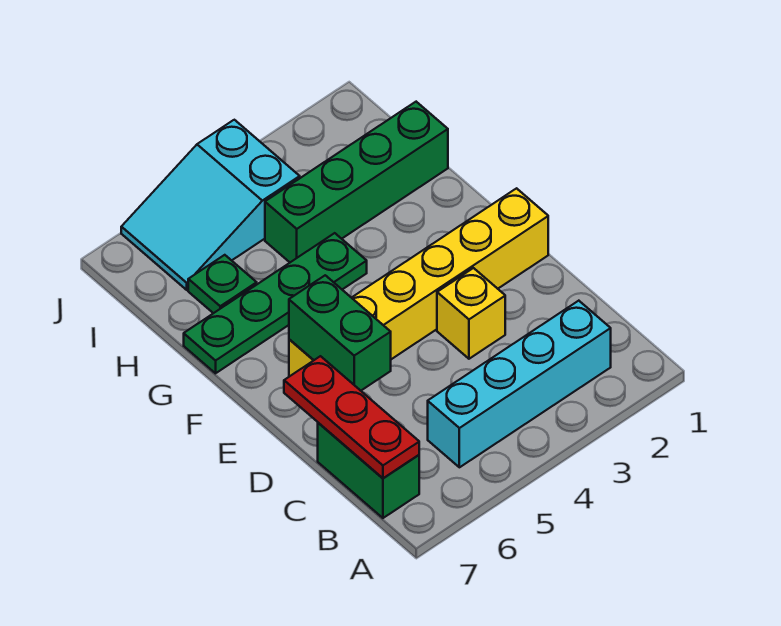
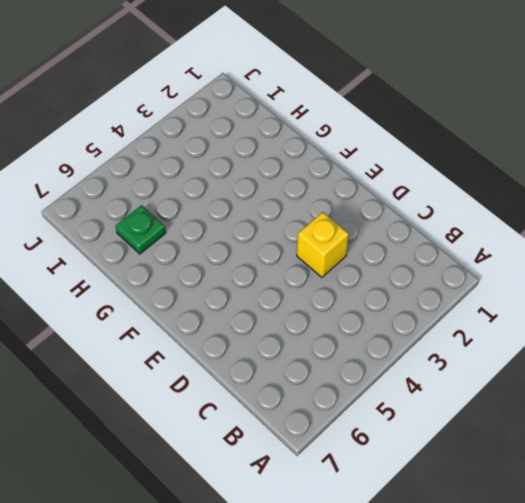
none -> cyan brick B2:B5 level 1
none -> green brick B7:C7 level 1

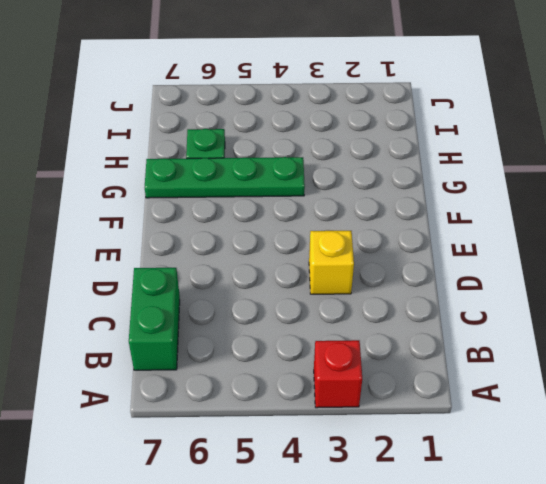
red brick A3 level 1 -> none
none -> cyan brick B2:B5 level 1
none -> yellow brick E1:E6 level 1

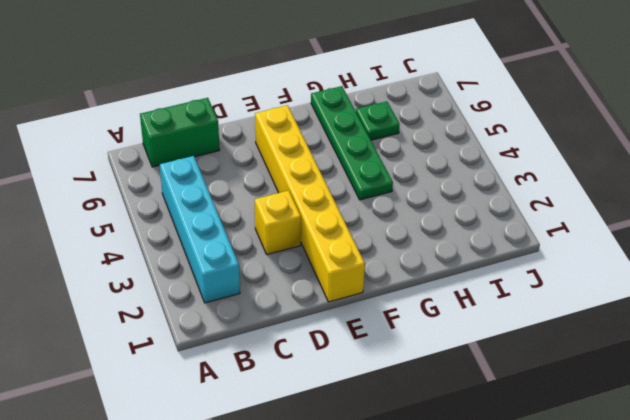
none -> green brick H1:H4 level 1
none -> cyan slope I4:J6 level 1 top 4

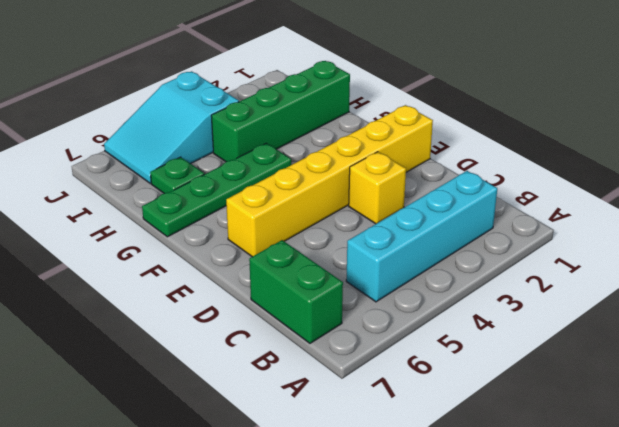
none -> red plate B7:D7 level 2
none -> green brick D6:E6 level 2

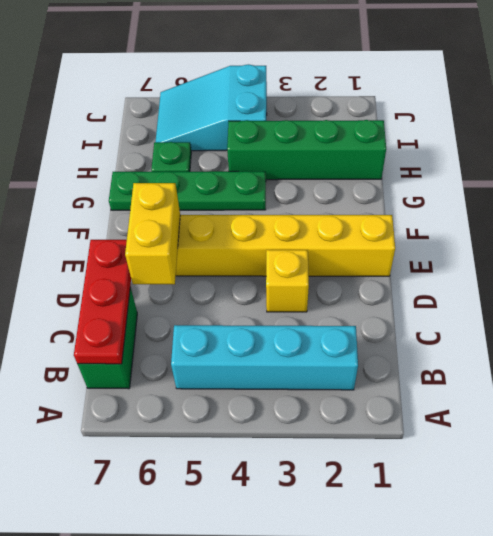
yellow brick D6:E6 level 2 -> green brick D6:E6 level 2

